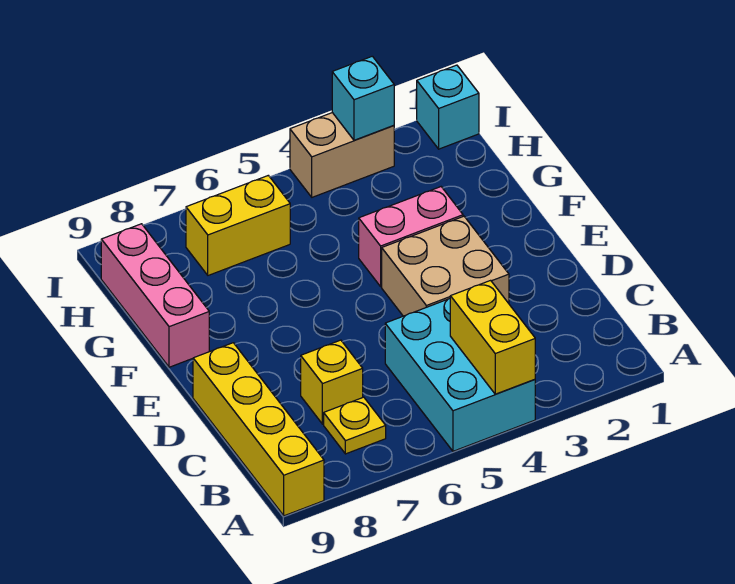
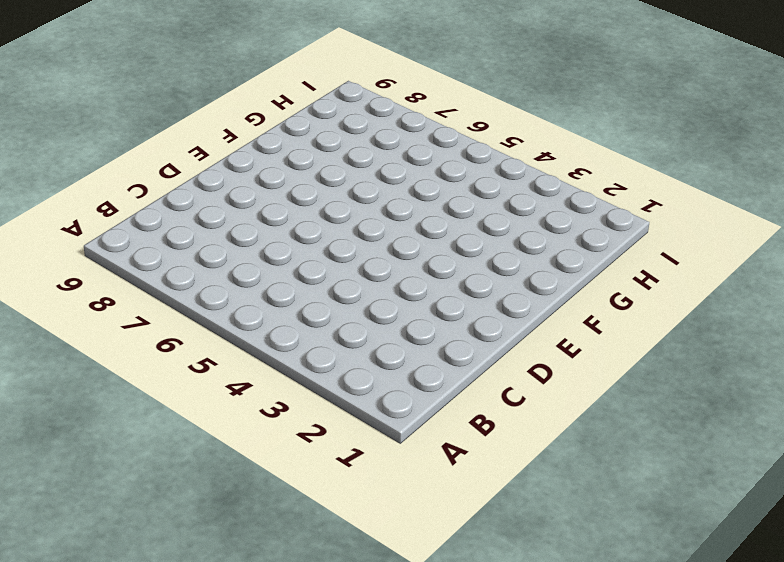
none -> cyan brick A4:C5 level 1
none -> yellow brick A9:D9 level 1
none -> yellow plate B7 level 1

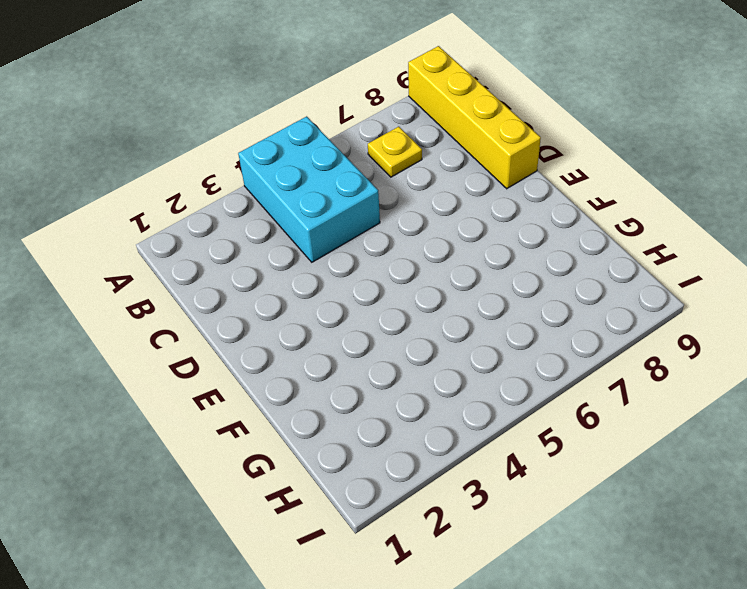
none -> yellow brick C7 level 1
none -> tan brick D3:E4 level 1
none -> pink brick F3:F4 level 1

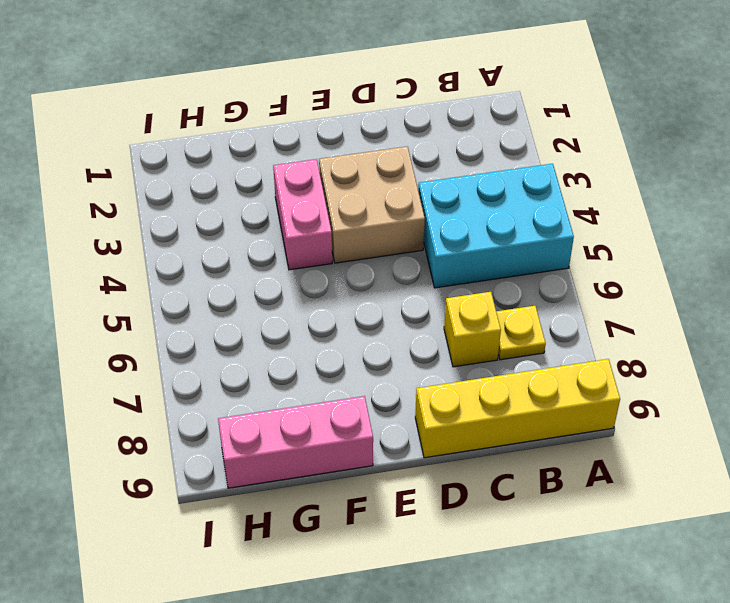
none -> yellow brick H6:H7 level 1
none -> cyan brick I1 level 1
none -> tan brick I3:I4 level 1

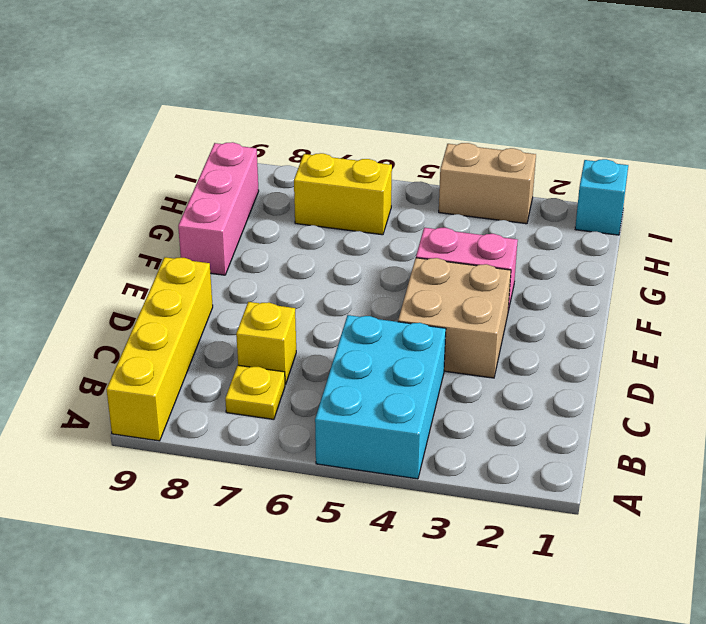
none -> yellow brick A4:B4 level 2
none -> cyan brick I3 level 2

